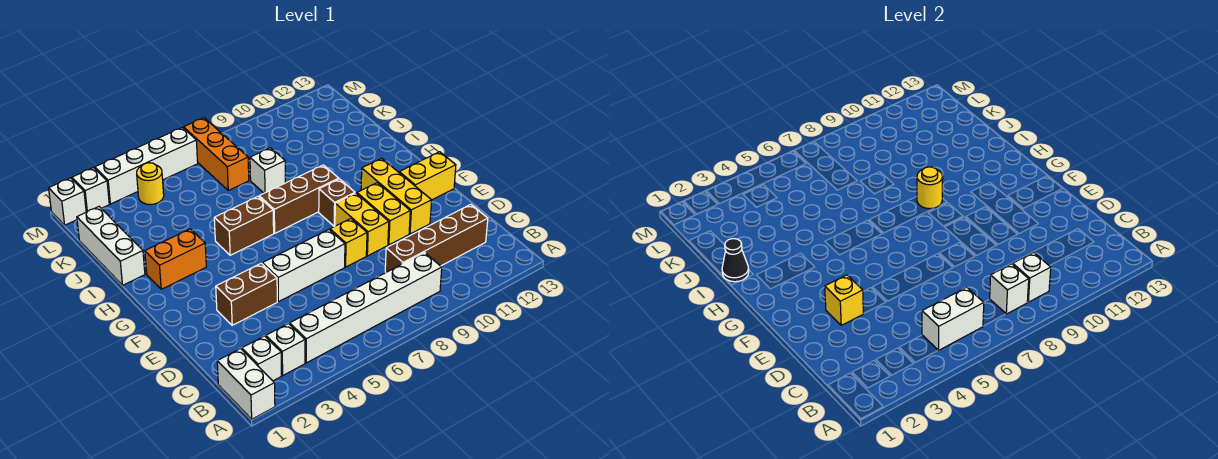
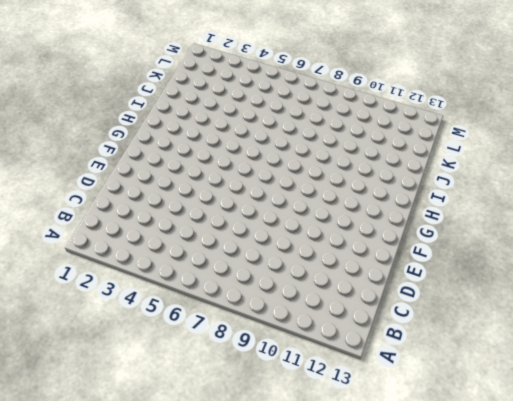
none -> white brick A1:B1 level 1
none -> white brick B2 level 1
none -> white brick B3 level 1

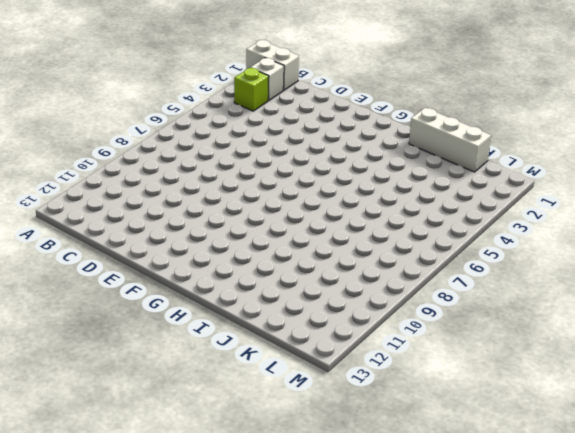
lime brick B3 level 1 -> white brick B3 level 1
none -> white brick B4:B9 level 1
none -> brown brick C9:C12 level 1
none -> brown brick E3:E4 level 1

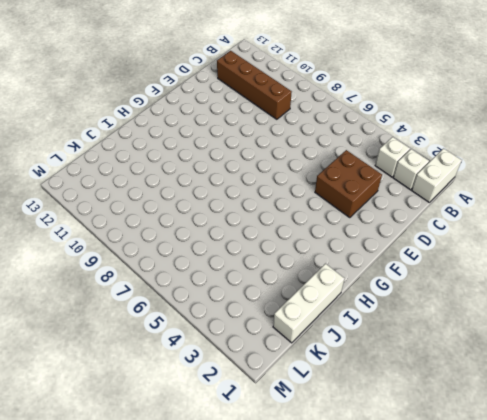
brown brick D3:E4 level 1 -> brown brick E3:E4 level 1
none -> white brick B4:B9 level 1
none -> white brick E5:E7 level 1
none -> yellow brick E8 level 1

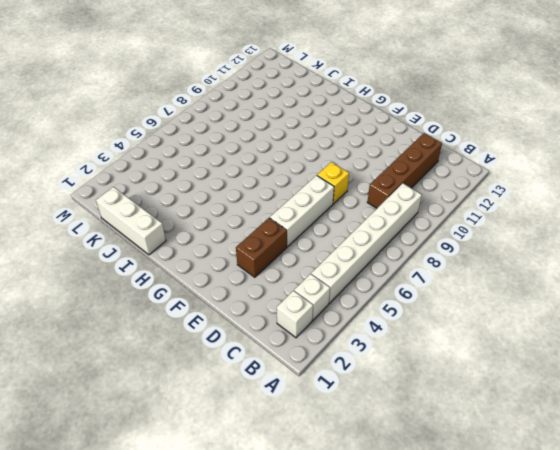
none -> white brick A1:B1 level 1
none -> yellow brick E9:F9 level 1
none -> yellow brick E10:F10 level 1

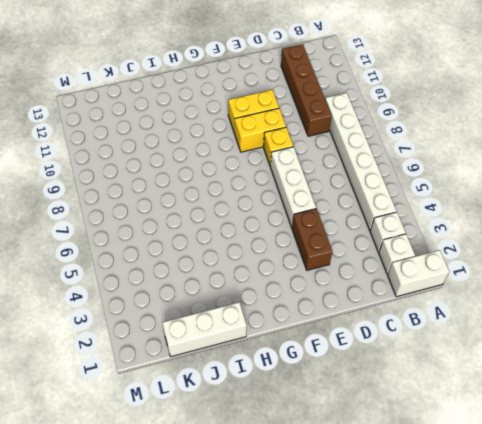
none -> yellow brick E11:G11 level 1
none -> yellow brick F12:F13 level 1
none -> brown brick G9 level 1

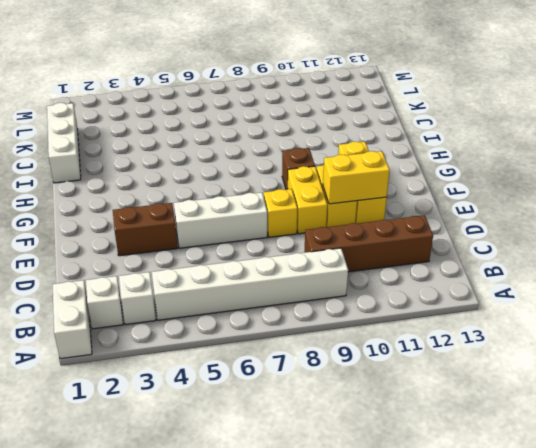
yellow brick E10:E11 level 2 -> yellow brick F12:F13 level 1
none -> orange brick H2:H3 level 1
none -> brown brick H5:H6 level 1
none -> brown brick H7:H9 level 1

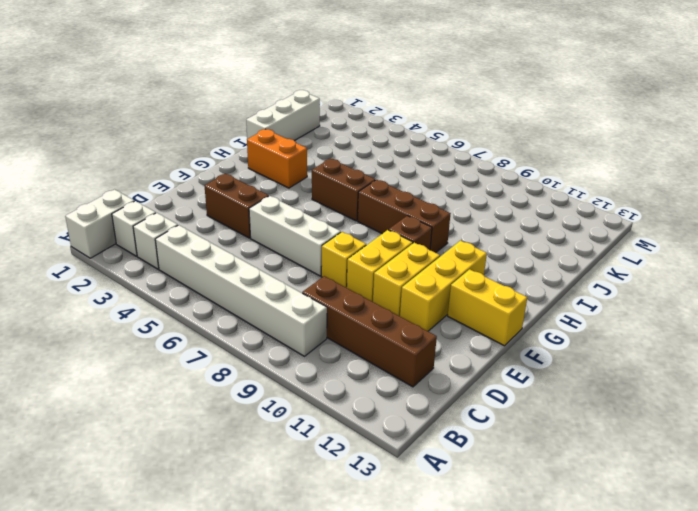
none -> white brick J8 level 1
none -> orange brick K7:M7 level 1
none -> yellow round brick L4 level 1

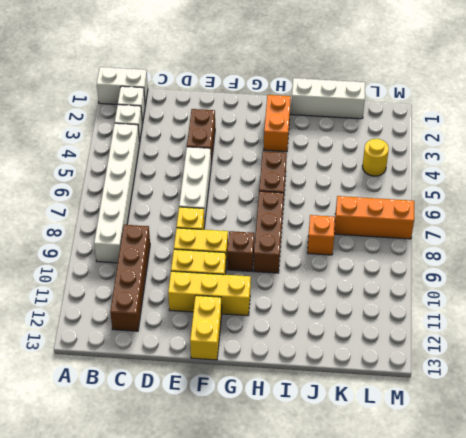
orange brick J8 level 1 -> white brick J8 level 1
none -> white brick M1 level 1
none -> white brick M2 level 1
none -> white brick M3:M6 level 1

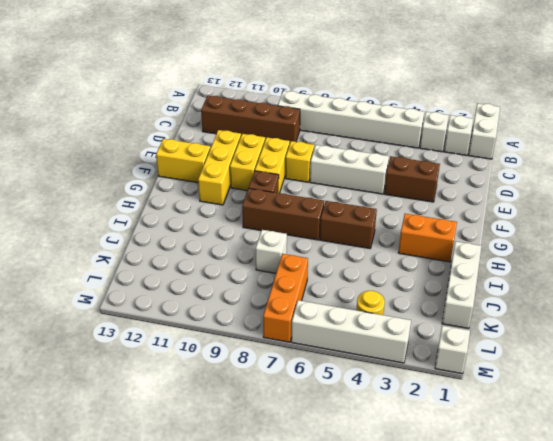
none -> white brick M2 level 1
none -> white brick B5:B6 level 2
none -> white brick B8 level 2

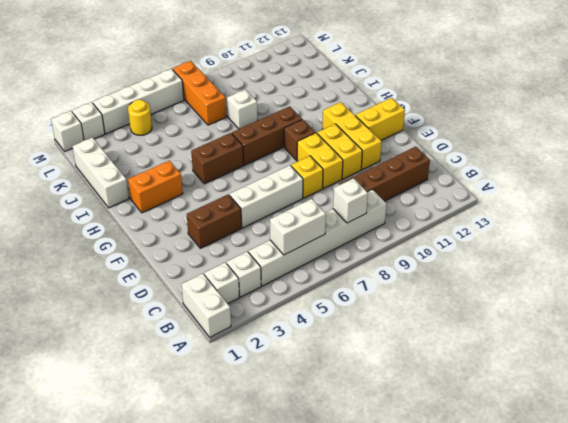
none -> white brick B9 level 2
none -> yellow brick E3 level 2
none -> yellow round brick H9 level 2

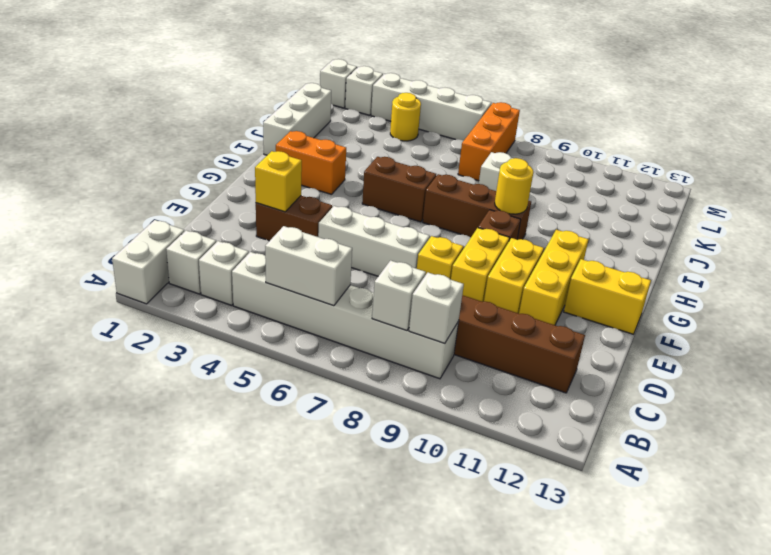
none -> black cone I1 level 2

